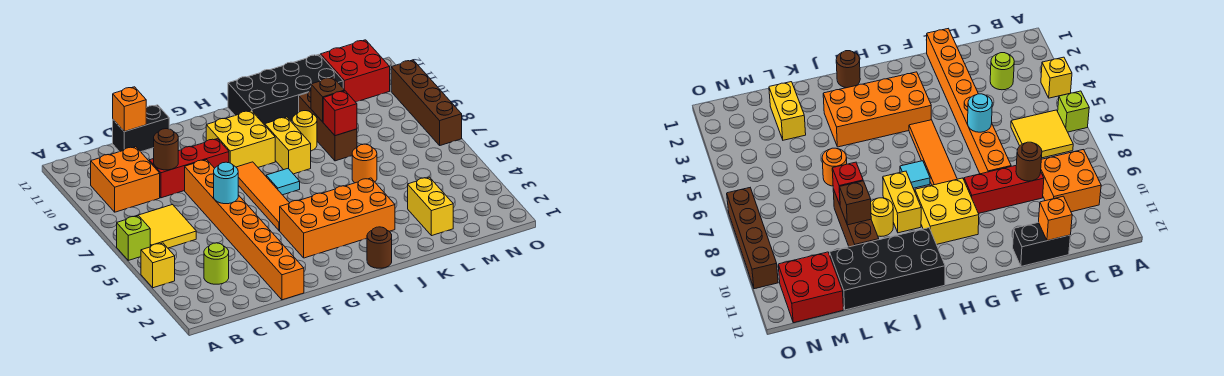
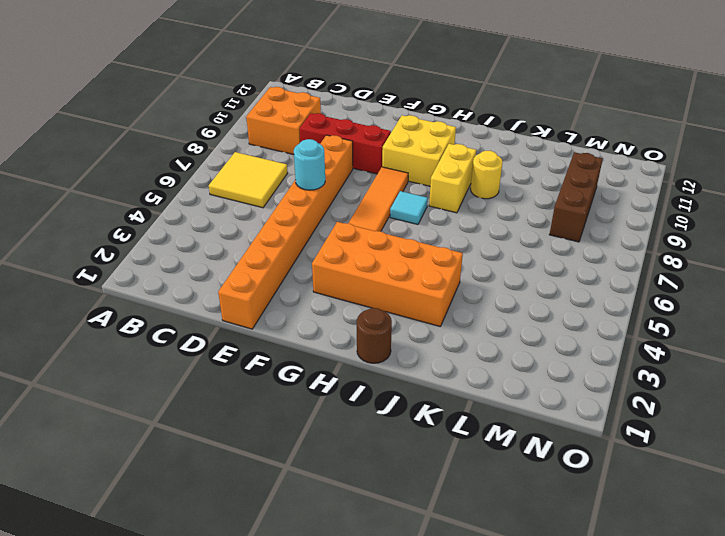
brown brick M8:M10 level 1 -> brown brick K8:K10 level 1
none -> yellow brick A4 level 1
none -> lime brick A6 level 1
none -> lime round brick C3 level 1

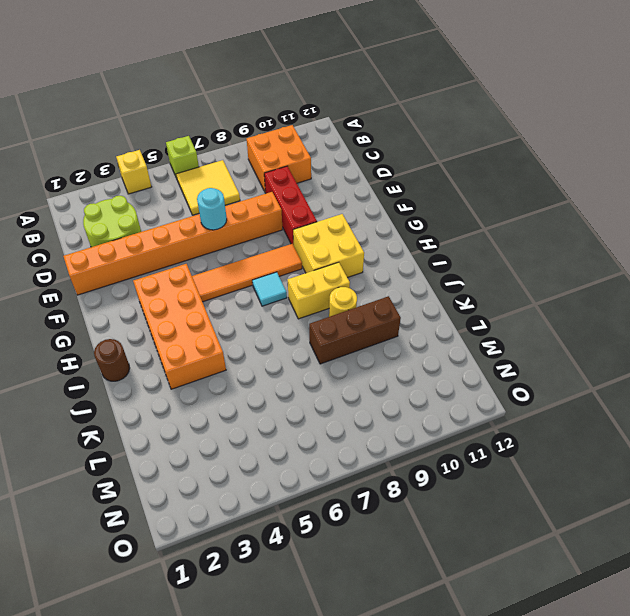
lime round brick C2:D3 level 1 -> lime round brick C3 level 1
none -> black brick D12:E12 level 1
none -> black brick I11:L12 level 1
none -> orange round brick K6 level 1

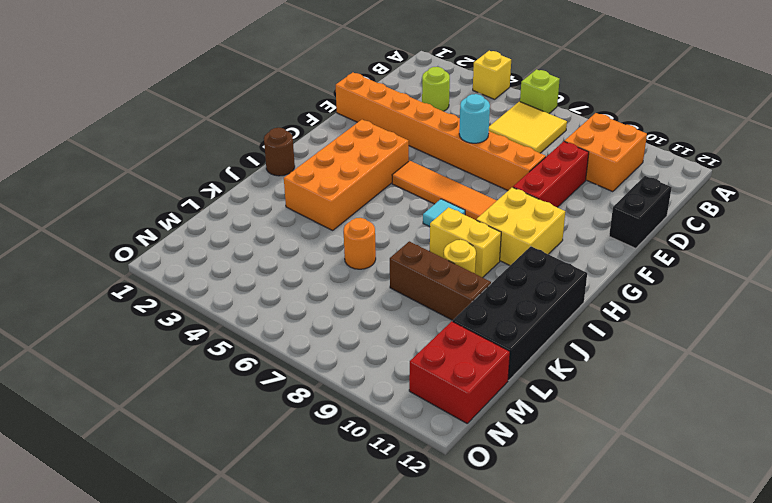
none -> yellow brick L2:L3 level 1
none -> brown brick O7:O10 level 1
none -> brown round brick D9 level 2

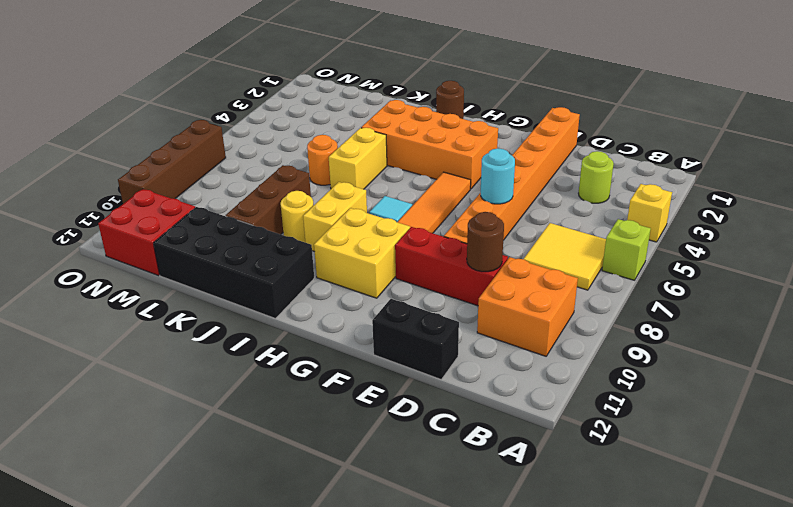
yellow brick J5:J6 level 1 -> yellow brick L2:L3 level 1
none -> orange brick D12 level 2
none -> red brick K8 level 2
none -> brown brick K9 level 2

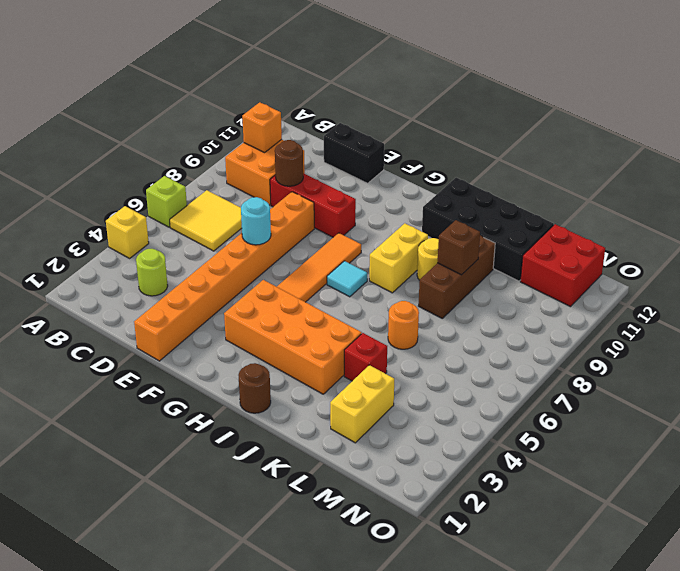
orange brick B10 level 2 -> orange brick D12 level 2
red brick K4 level 1 -> red brick K8 level 2
none -> yellow brick G9:H10 level 1
none -> brown brick O7:O10 level 1

